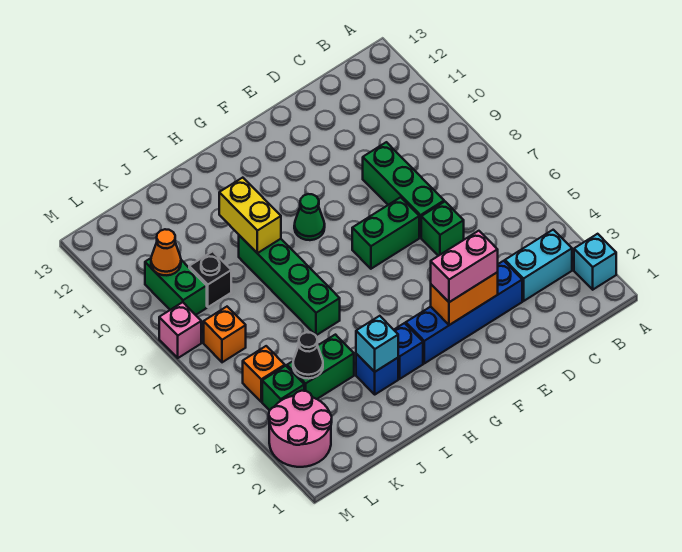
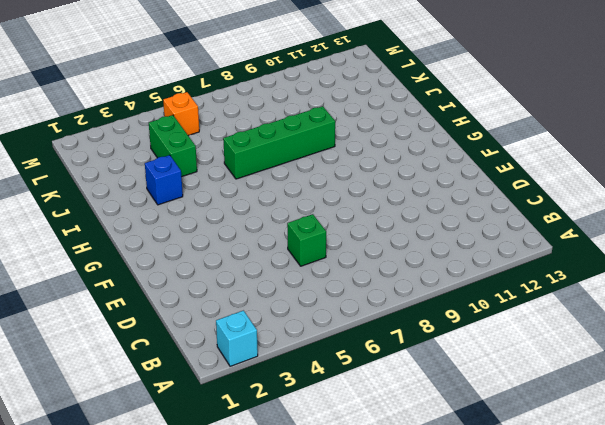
none -> cyan brick B3:C3 level 1
none -> blue brick D3:G3 level 1
none -> green brick D7:D9 level 1

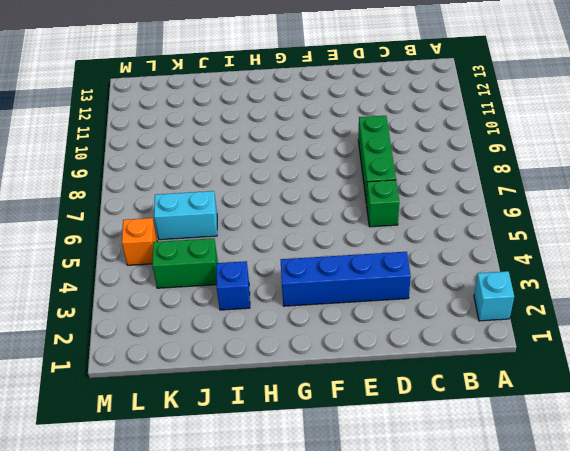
cyan brick J6:K6 level 1 -> cyan brick B3:C3 level 1
none -> green brick E7:F7 level 1
none -> green cone G9 level 1
none -> blue brick H3 level 1

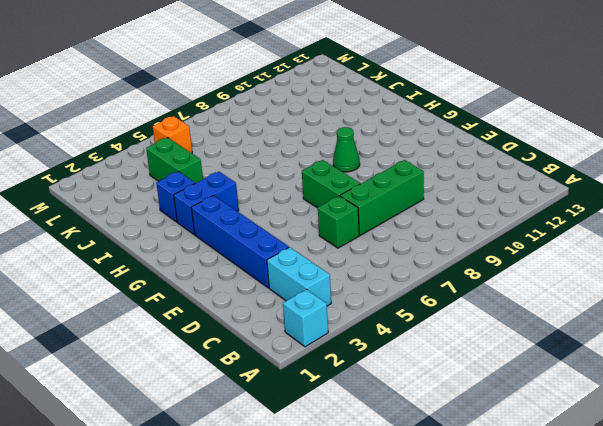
blue brick H3:H4 level 1 -> blue brick H3 level 1
none -> green brick I6:I9 level 1
none -> black brick K9 level 1
none -> pink round brick L2:M3 level 1

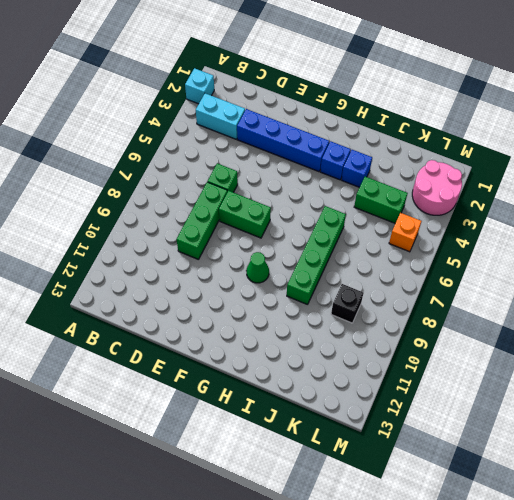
none -> green brick L4 level 1
none -> orange brick L7 level 1
none -> green brick L9:L10 level 1

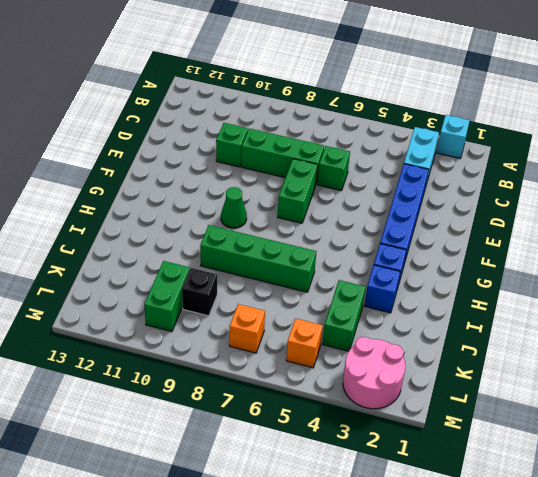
green brick D10 level 1 -> green brick L4 level 1
green brick K10:L10 level 1 -> green brick L9:L10 level 1
none -> pink brick M8 level 1
none -> orange brick E3:F3 level 2
none -> cyan brick I3 level 2

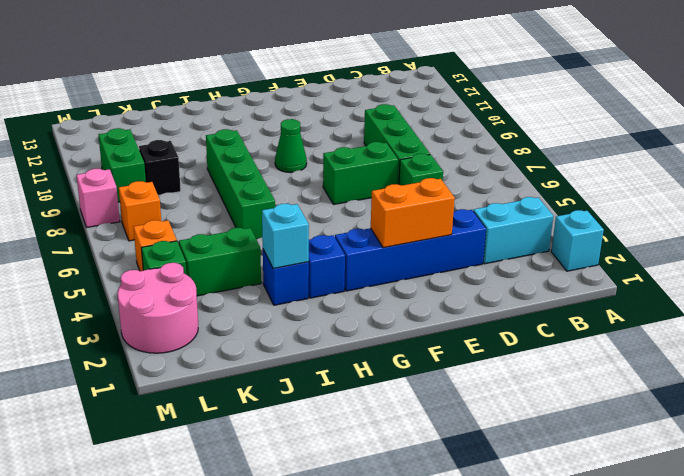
none -> yellow brick I9:I10 level 2
none -> black cone K4 level 2
none -> orange cone L10 level 2

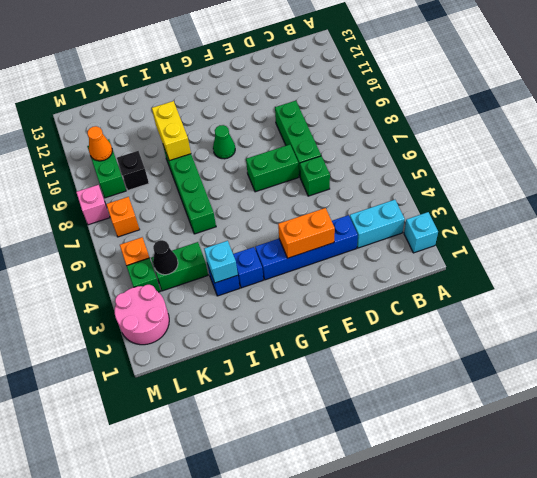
none -> pink brick E3:F3 level 3

